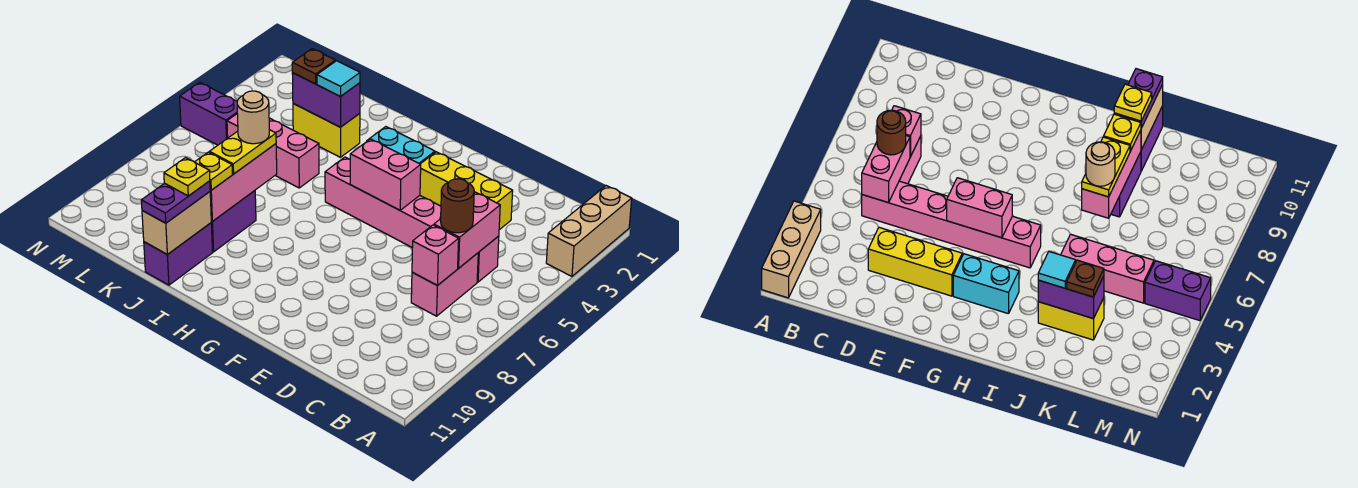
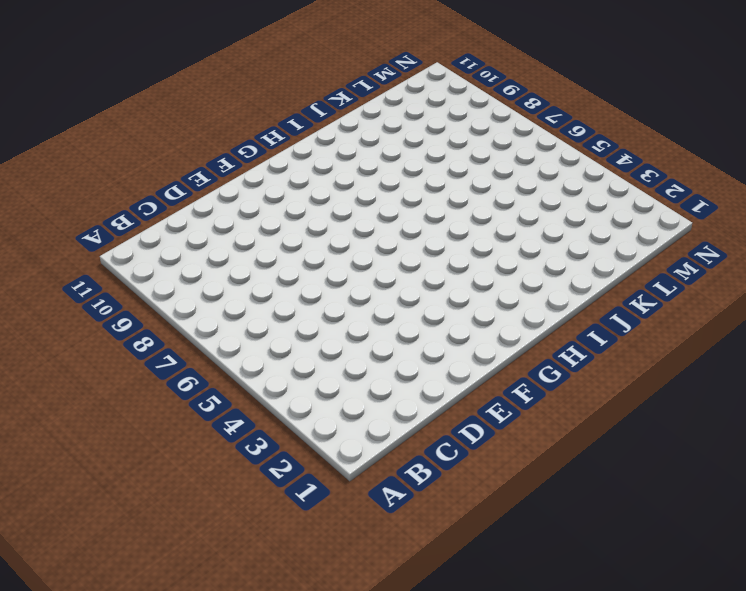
none -> tan brick A1:A3 level 1
none -> pink brick C5:H5 level 1
none -> pink brick C6:C7 level 1

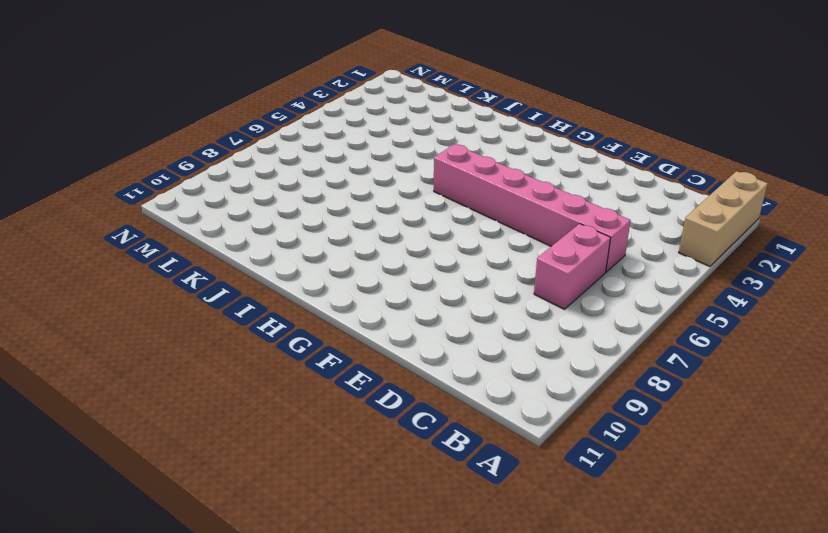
none -> yellow brick D3:F3 level 1
none -> cyan brick G3:H3 level 1
none -> yellow brick J3:K3 level 1

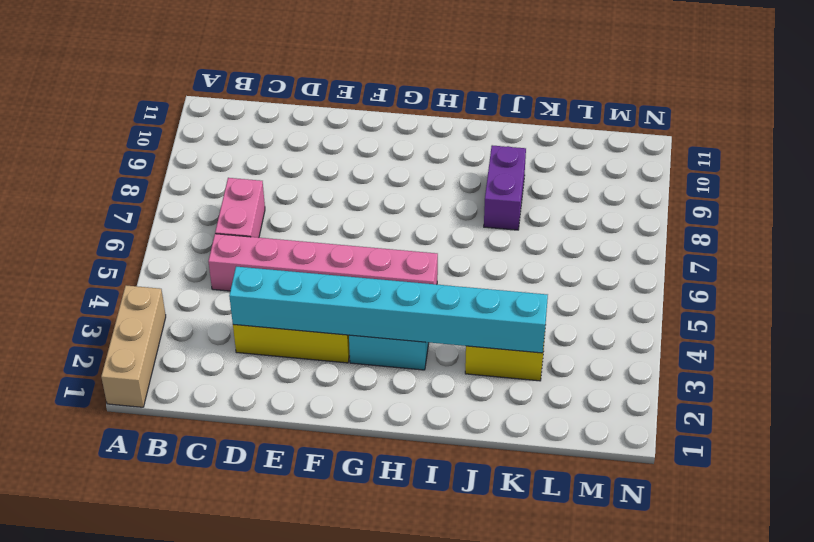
cyan brick D3:K3 level 2 -> purple brick J3:K3 level 2
none -> pink brick J5:L5 level 1
none -> purple brick J10:J11 level 1
none -> purple brick M5:N5 level 1

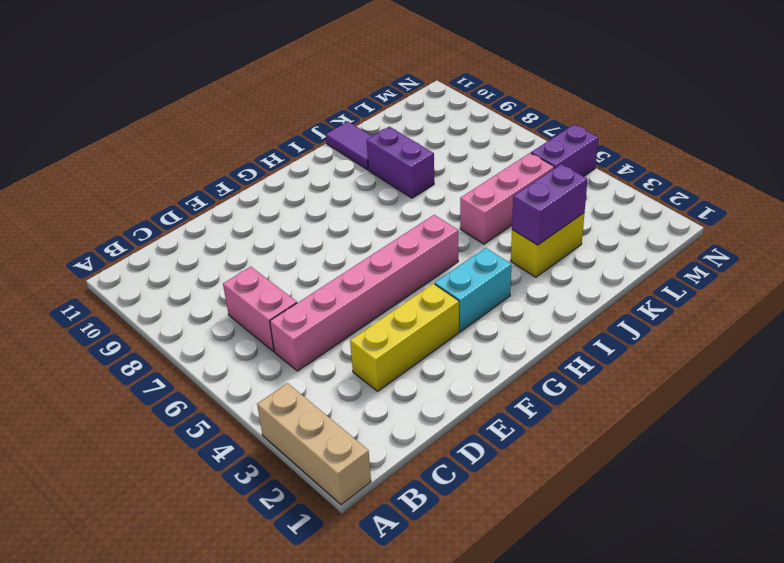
purple tile J10:J11 level 1 -> purple brick J10:J11 level 1
none -> pink brick C5:C6 level 2
none -> pink brick C7 level 2
none -> pink brick F5:G5 level 2

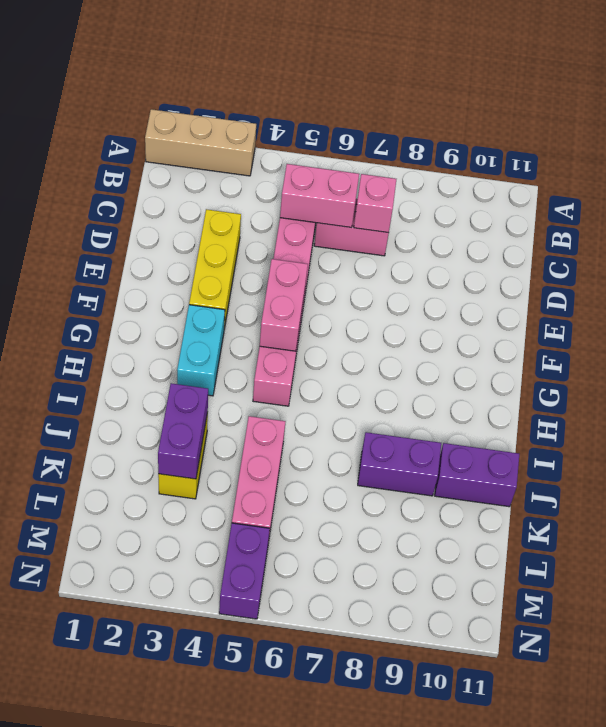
none -> pink brick J7:J9 level 2
none -> tan brick J10:J11 level 2
none -> brown round brick C6 level 3

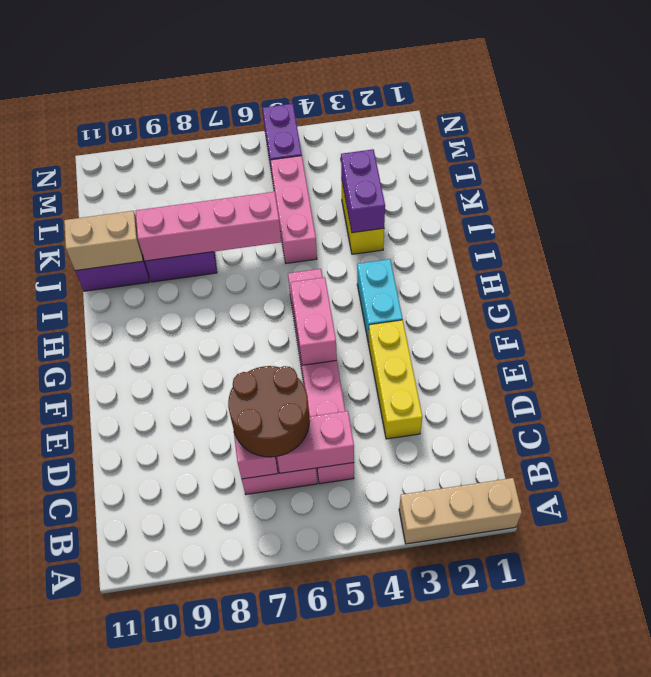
brown round brick C6:D7 level 3 -> brown round brick C6 level 3
pink brick J6:J9 level 2 -> pink brick J7:J9 level 2
none -> cyan tile J3 level 3
none -> yellow plate J7:J8 level 3
none -> yellow plate J9 level 3

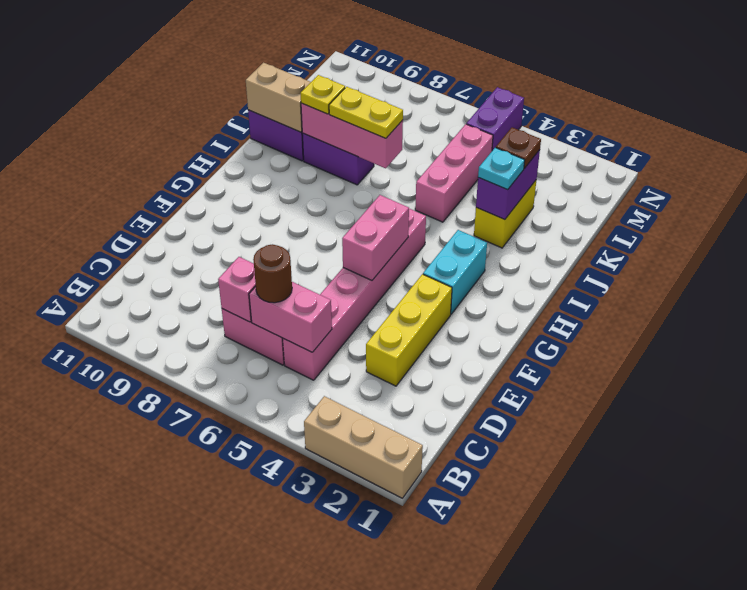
cyan plate J3 level 3 -> cyan tile J3 level 3
none -> purple plate J10:J11 level 3
none -> tan round brick J7 level 4
none -> yellow plate J10 level 4

